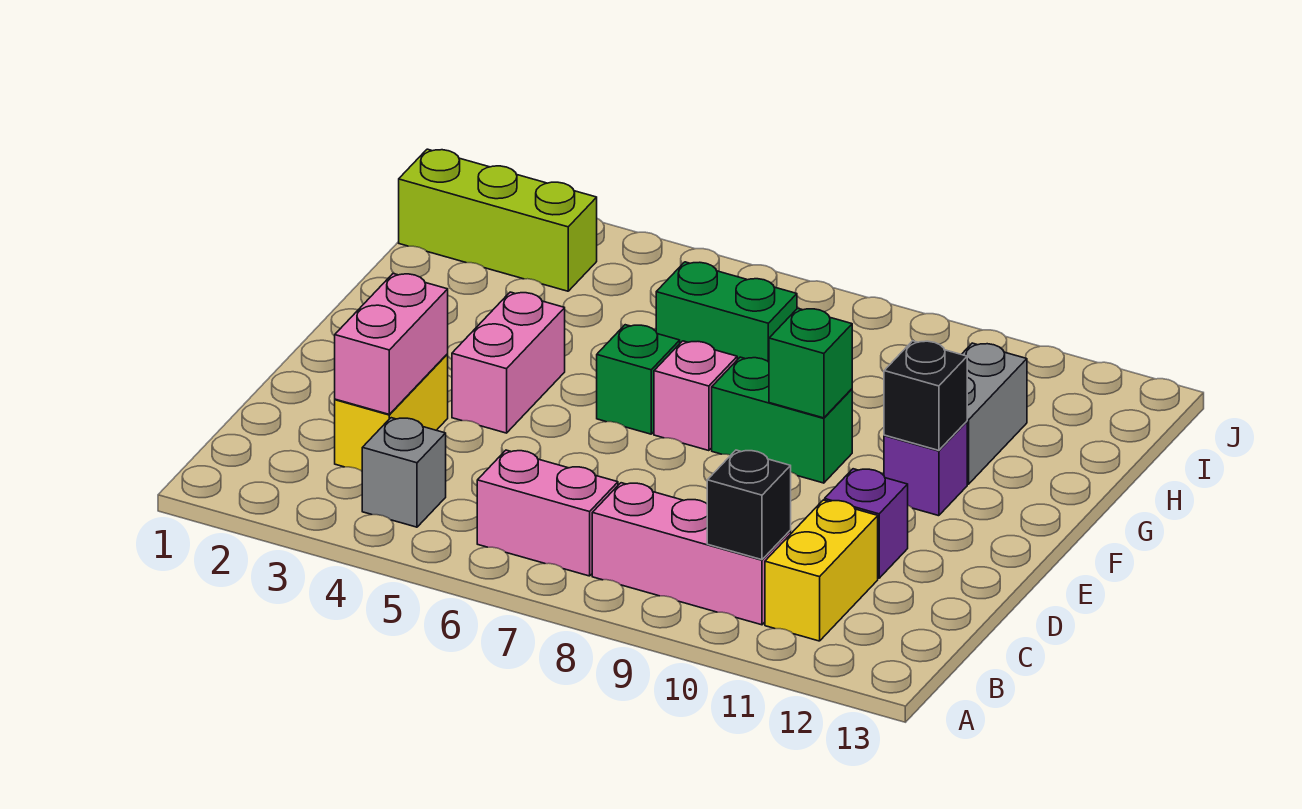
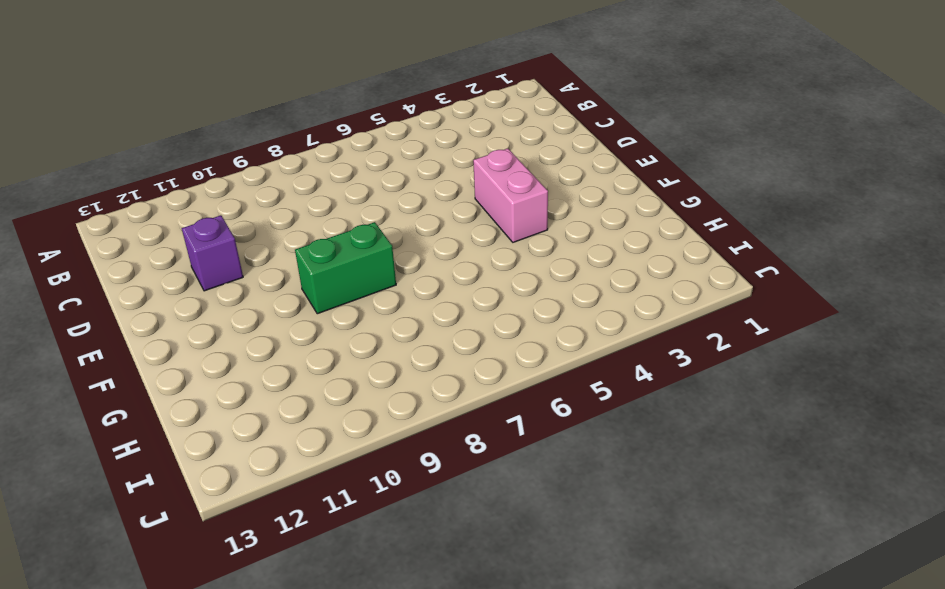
none -> grey brick B4 level 1
none -> pink brick B6:B7 level 1
none -> pink brick B8:B10 level 1

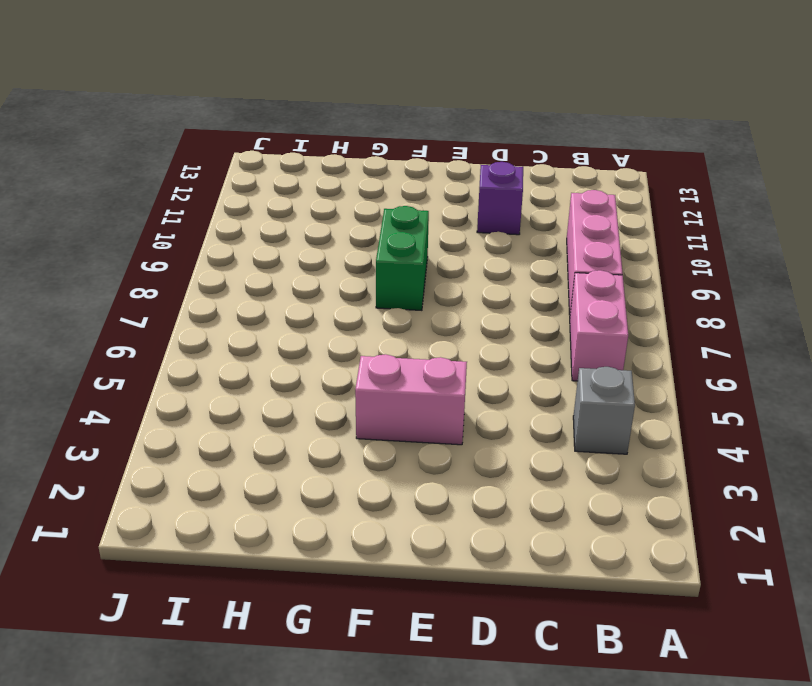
none -> yellow brick B11:C11 level 1
none -> yellow brick C3:D3 level 1
none -> green brick F6 level 1

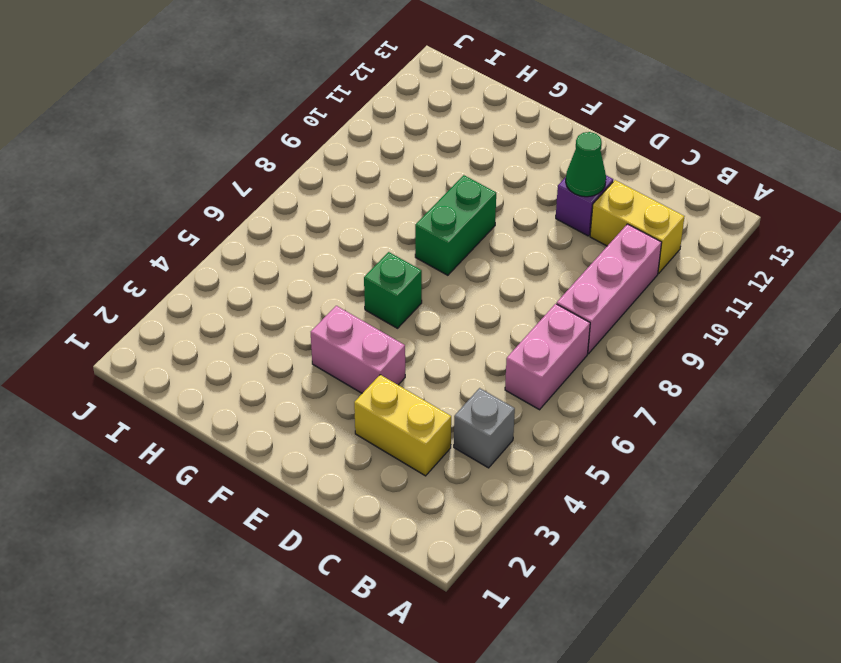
green cone D11 level 2 -> none
none -> pink brick F7 level 1
none -> purple brick F11 level 1
none -> grey brick G11:H11 level 1

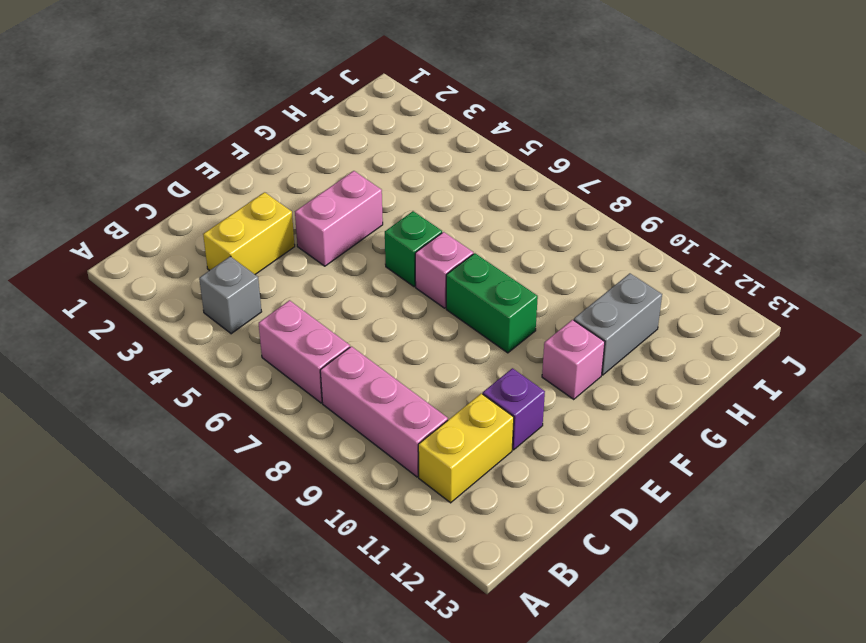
pink brick F11 level 1 -> purple brick F11 level 1
none -> green brick H6:H7 level 1
none -> lime brick I1:I3 level 1
none -> black brick B10 level 2

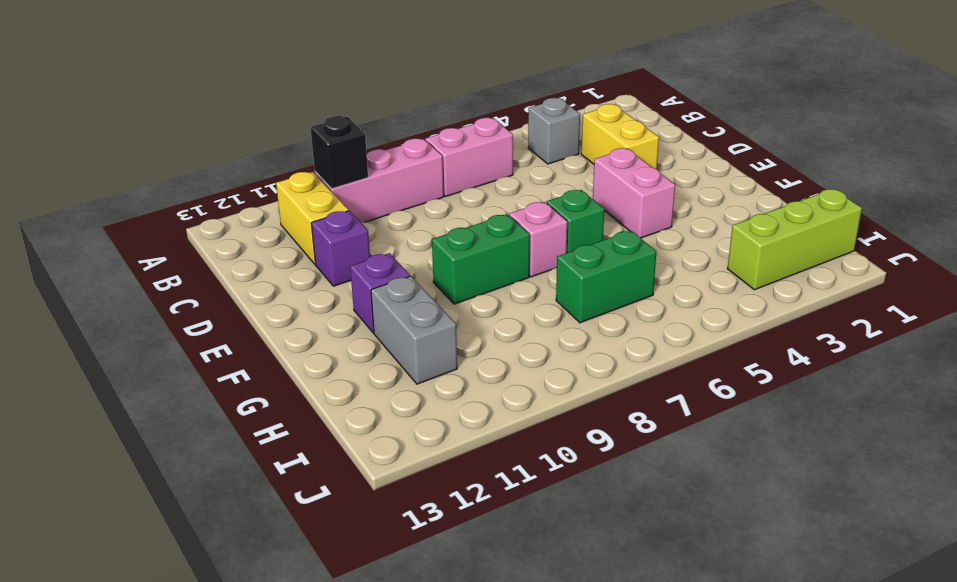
none -> pink brick C3:D3 level 2
none -> green brick F9 level 2
none -> black brick F11 level 2

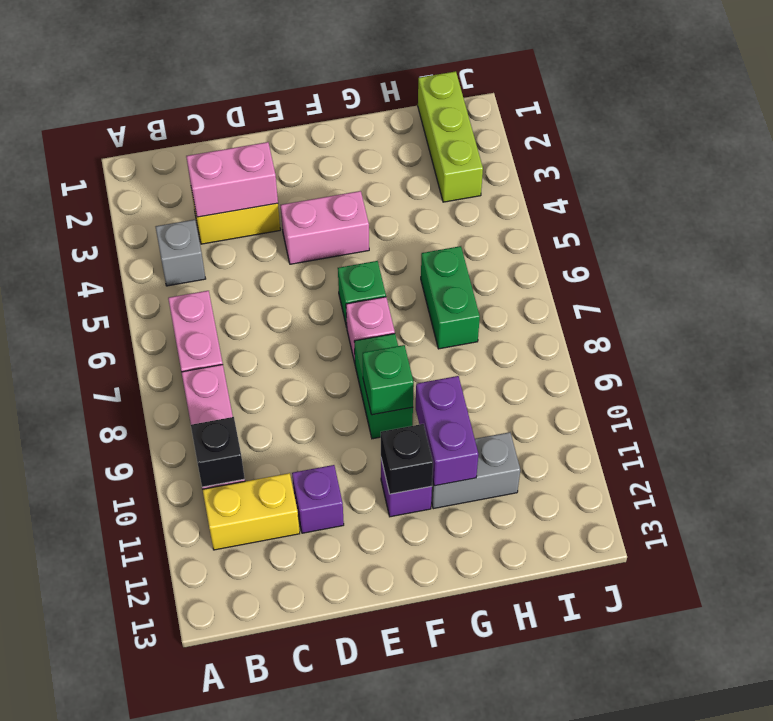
purple brick G10:G11 level 2 -> none

